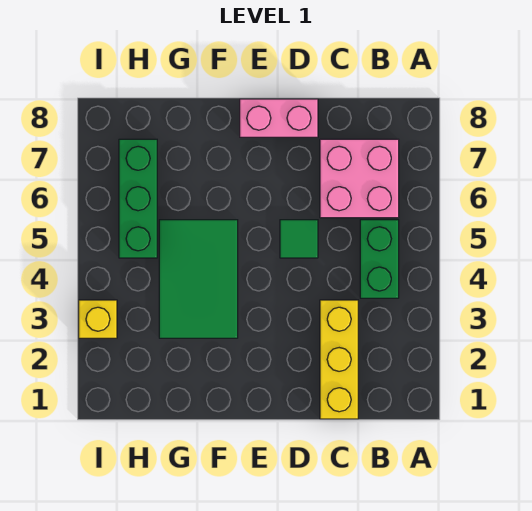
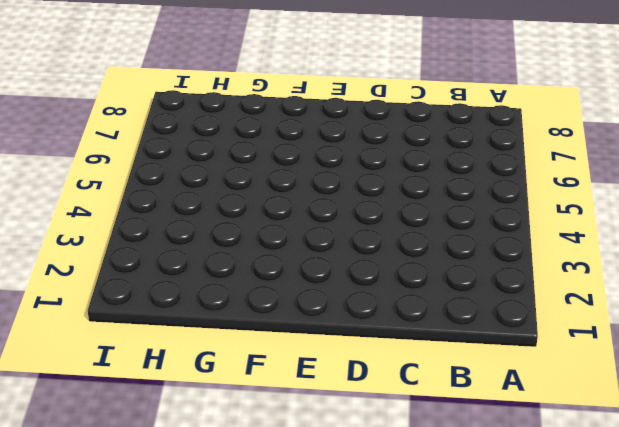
none -> green brick B4:B5 level 1
none -> pink brick B6:C7 level 1

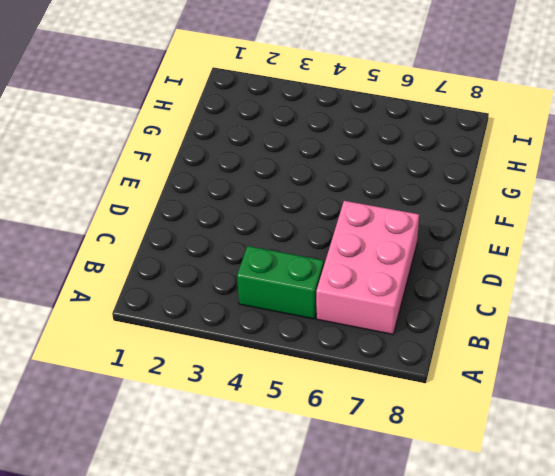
pink brick B6:D7 level 1 -> pink brick B6:C7 level 1
none -> yellow brick C1:C3 level 1
none -> green tile D5 level 1

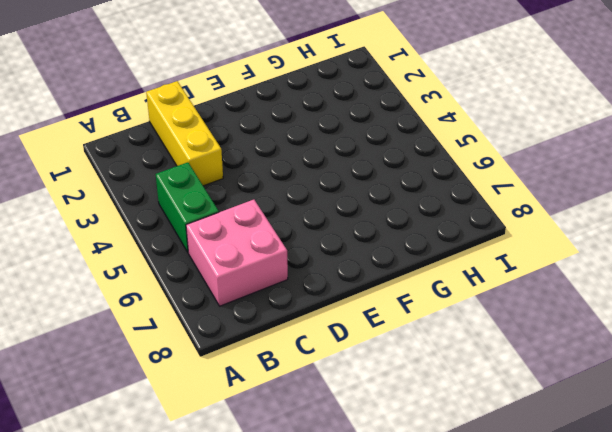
none -> green tile D5 level 1
none -> pink brick D8:E8 level 1

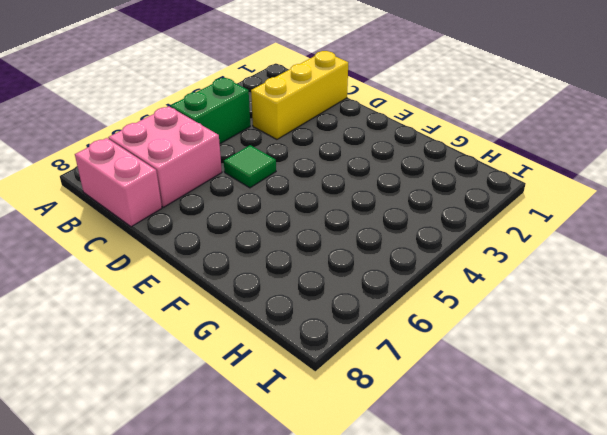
pink brick B8:C8 level 1 -> pink brick D8:E8 level 1
none -> green tile F3:G5 level 1
none -> green brick H5:H7 level 1

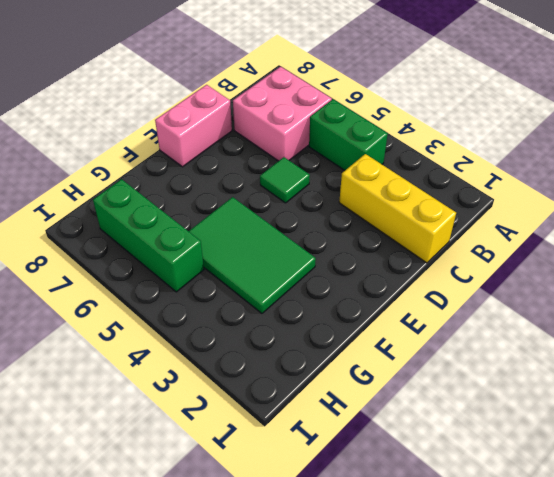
none -> yellow brick I3 level 1

